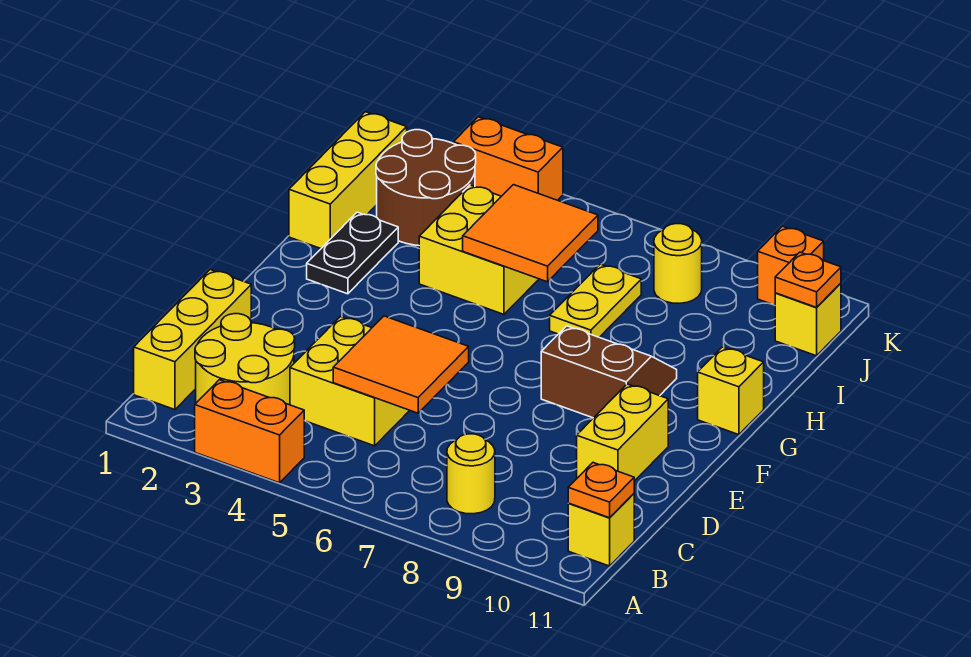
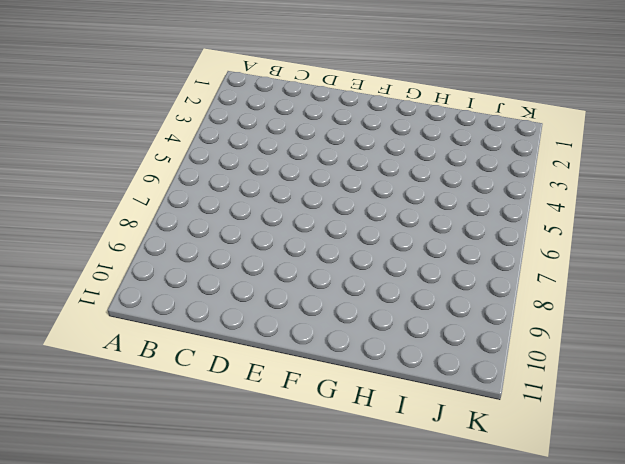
none -> orange brick A3:A4 level 1
none -> yellow brick B1:D1 level 1
none -> yellow round brick B2:C3 level 1

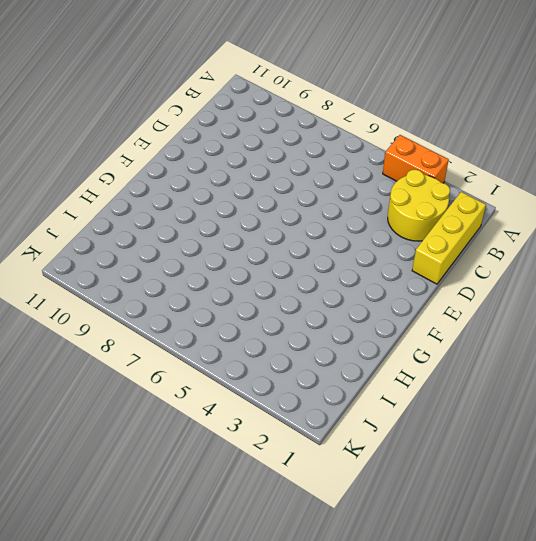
none -> yellow round brick B8 level 1
none -> yellow brick B11 level 1
none -> yellow brick C4:D5 level 1

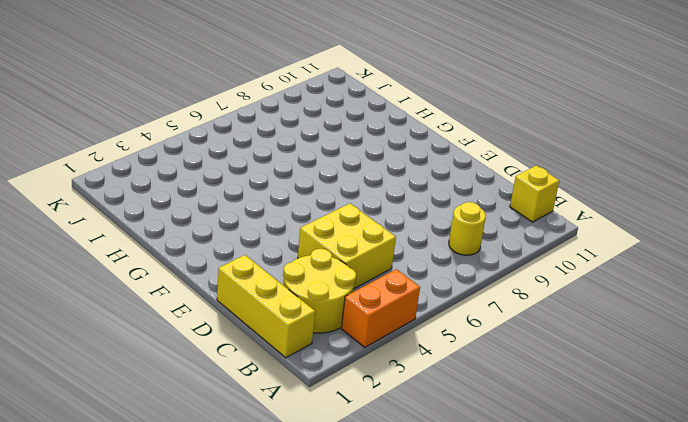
none -> yellow brick D10:E10 level 1
none -> brown slope F8:G9 level 1 top F
none -> black plate G2:H2 level 1

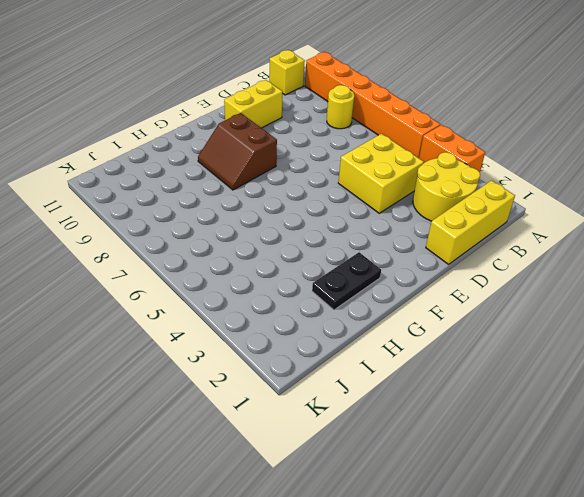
orange brick A5:A10 level 1 -> none
none -> yellow brick G11 level 1
none -> yellow brick H1:J1 level 1
none -> yellow brick H4:I5 level 1

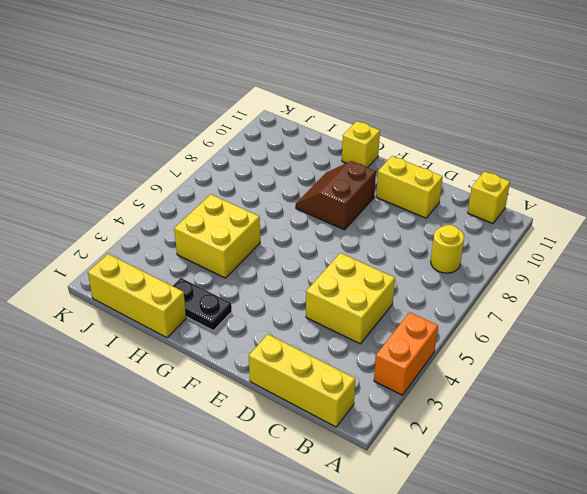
none -> yellow round brick B2:C3 level 1
none -> yellow plate H7:I7 level 1
none -> brown round brick I2:J3 level 1

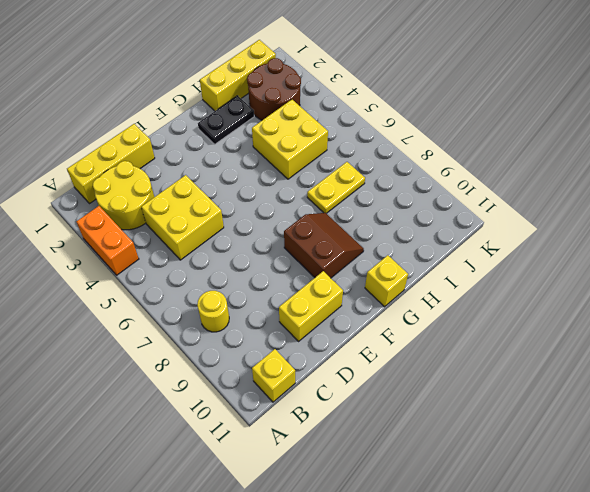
none -> yellow round brick J8 level 1
none -> yellow brick J11 level 1
none -> orange brick K3:K4 level 1

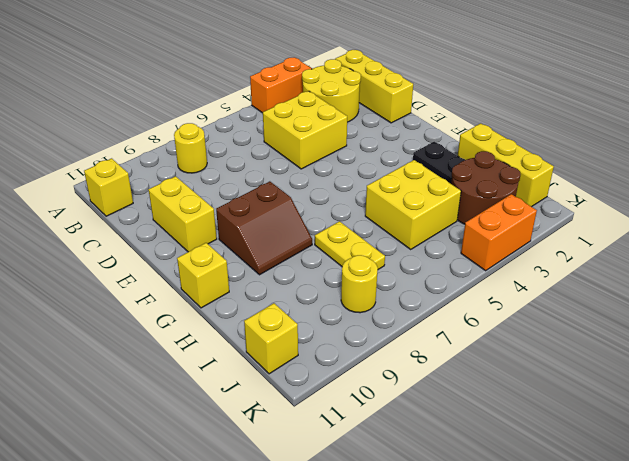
none -> orange brick K10 level 1
none -> orange plate B11 level 2
none -> orange tile C5:D6 level 2

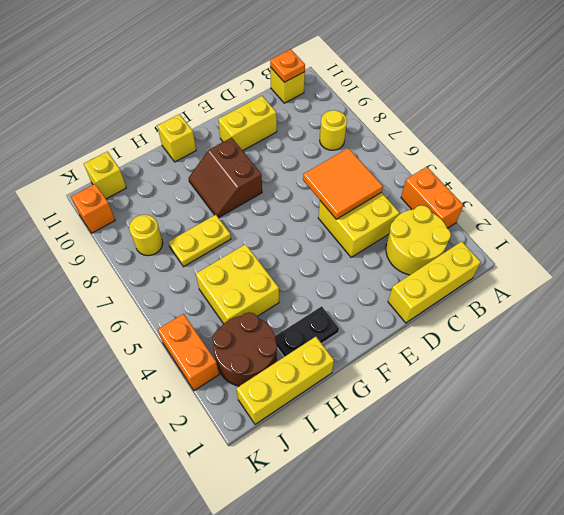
none -> orange tile H5:I6 level 2
none -> orange plate J11 level 2

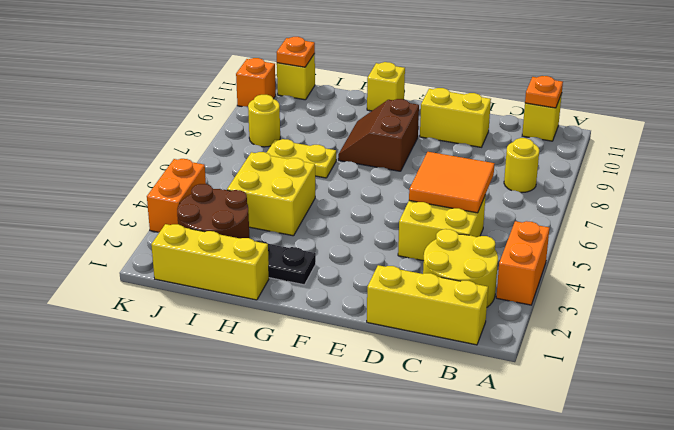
none -> orange tile H5:I6 level 2

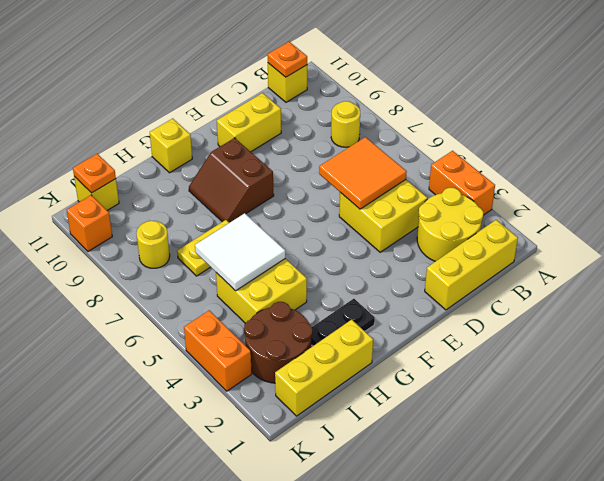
white tile H5:I6 level 2 -> orange tile H5:I6 level 2

